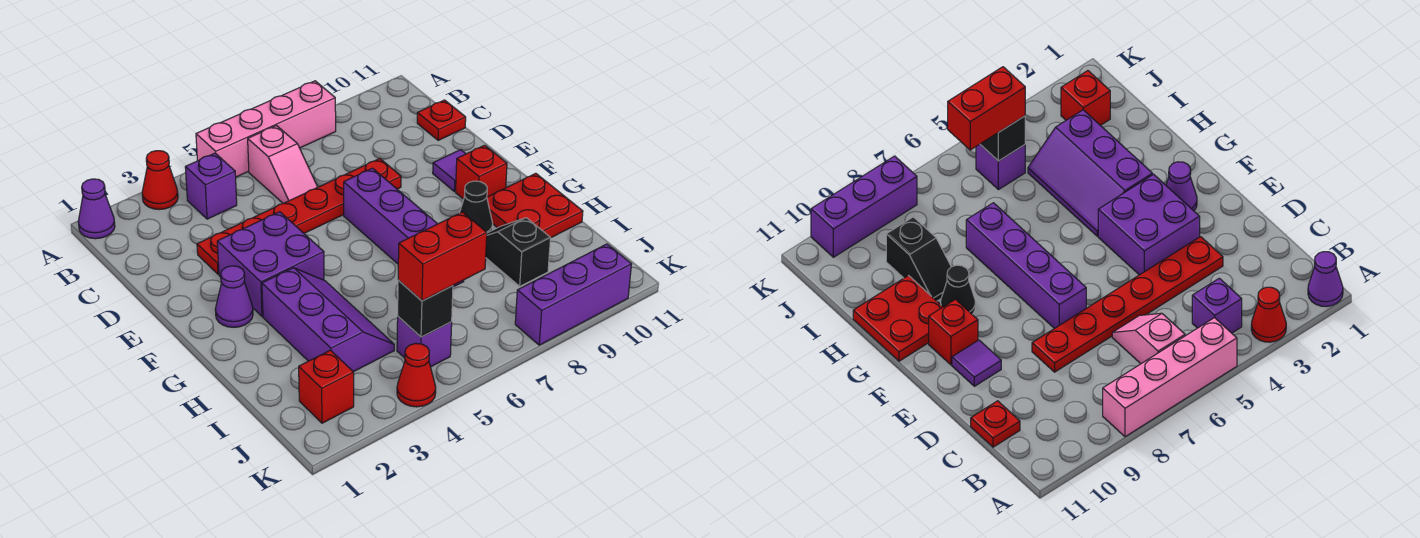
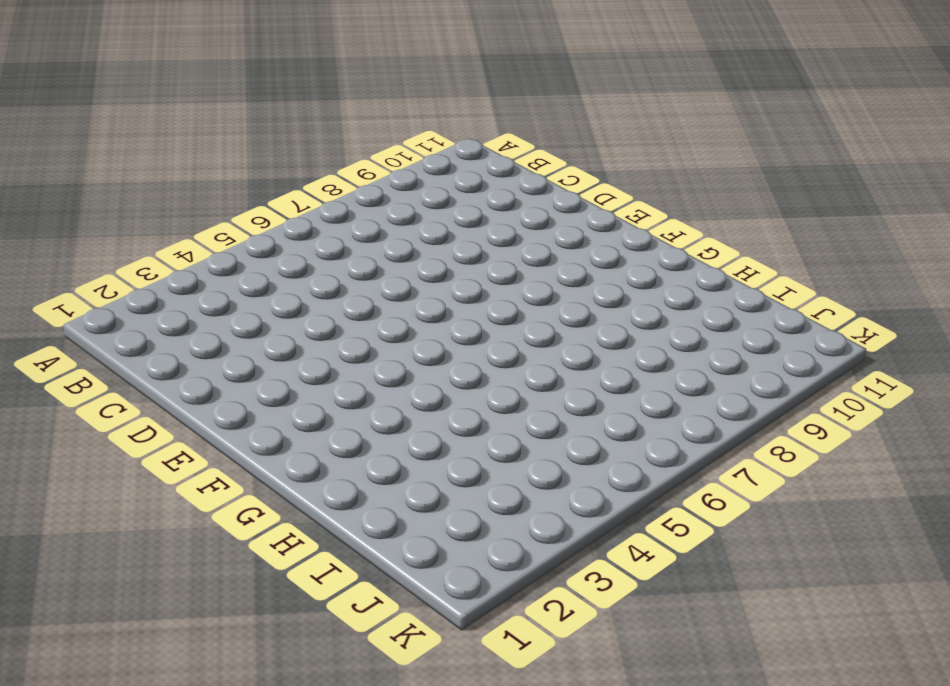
none -> purple cone A1 level 1
none -> red cone A3 level 1
none -> pink brick A5:A8 level 1

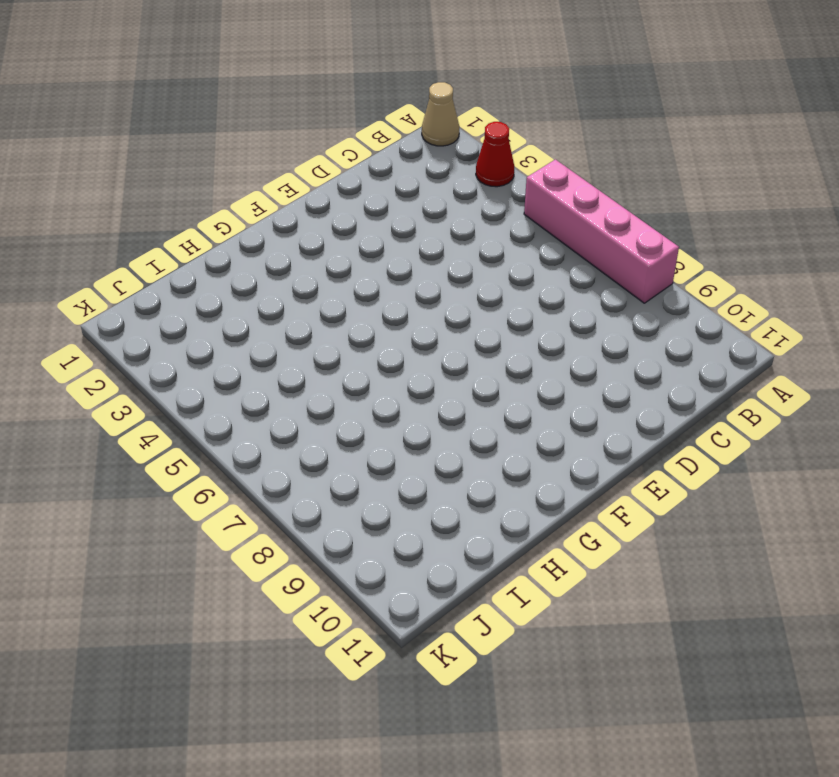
tan cone A1 level 1 -> purple cone A1 level 1
none -> purple brick B4 level 1
none -> pink slope B6:C6 level 1 top B
none -> red plate C11 level 1

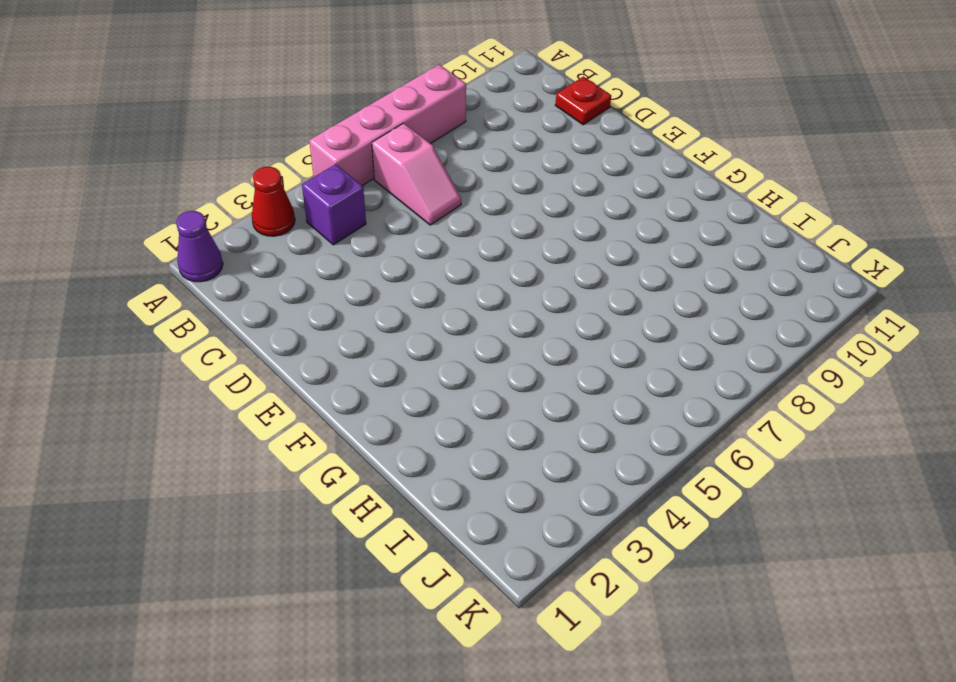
none -> red plate D3:D8 level 1
none -> purple brick E3:F4 level 1
none -> purple brick E7:H7 level 1

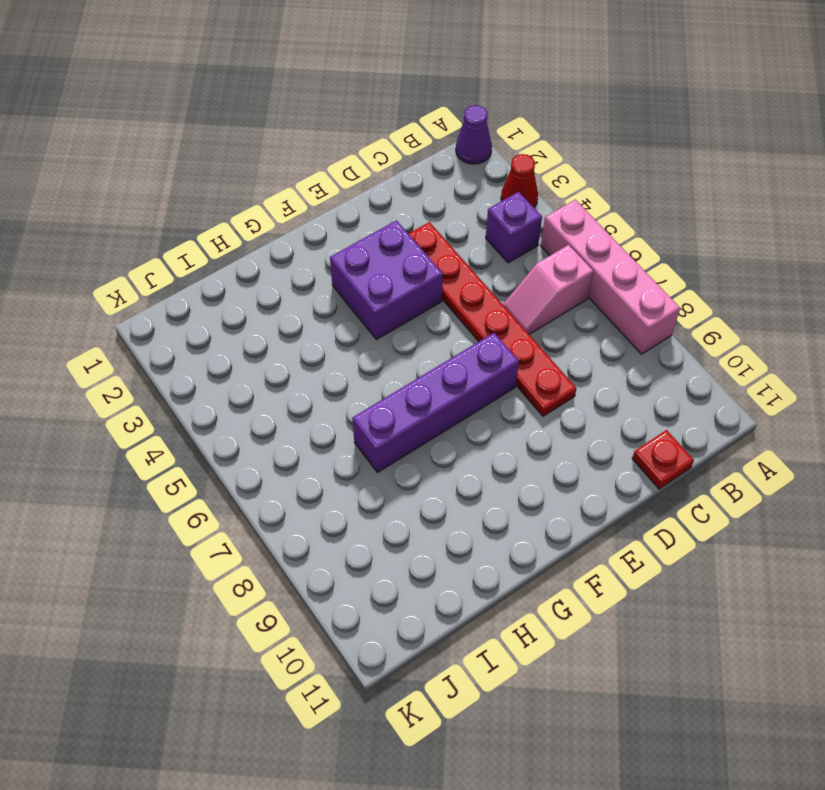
none -> purple tile E10 level 1
none -> purple cone F2 level 1
none -> red brick F10 level 1

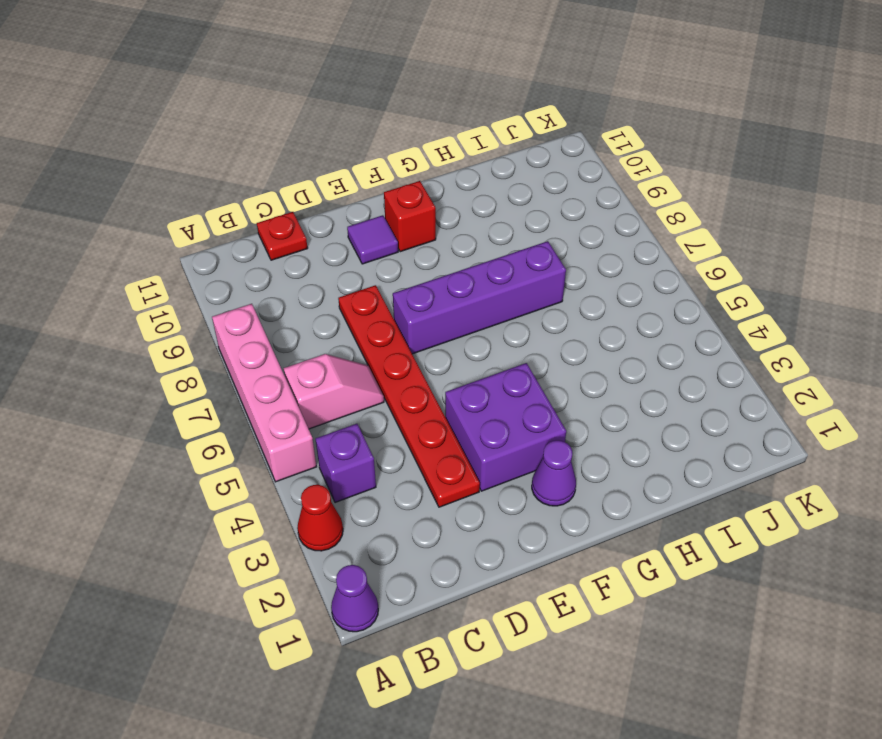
none -> purple slope G3:I4 level 1 top 3
none -> black cone G9 level 1
none -> red plate G10:H11 level 1

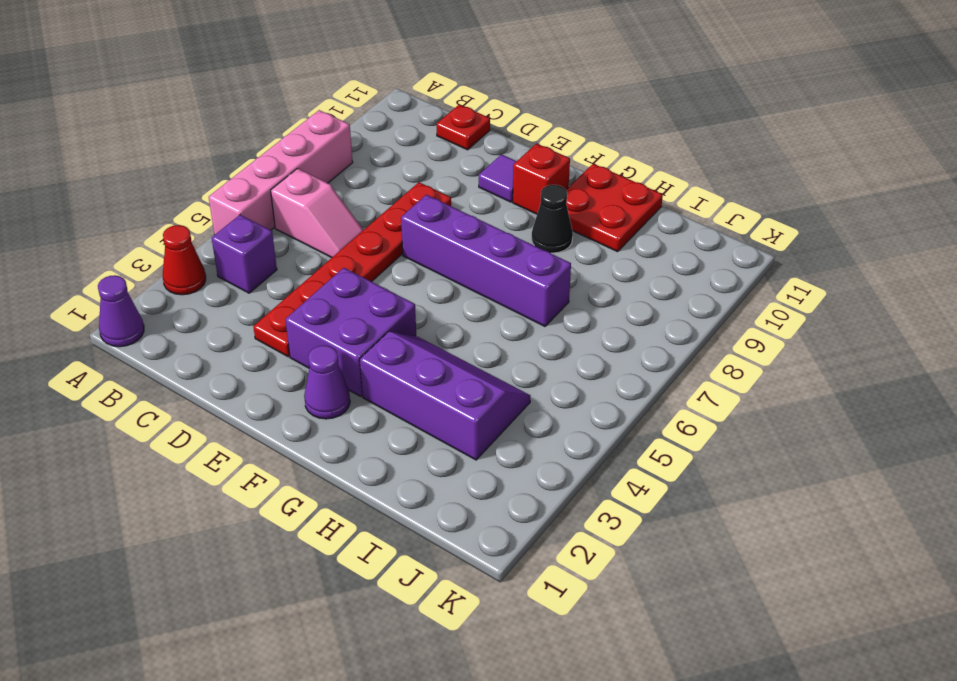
none -> black slope H9:I9 level 1 top I
none -> red brick J2 level 1
none -> purple brick J5 level 1

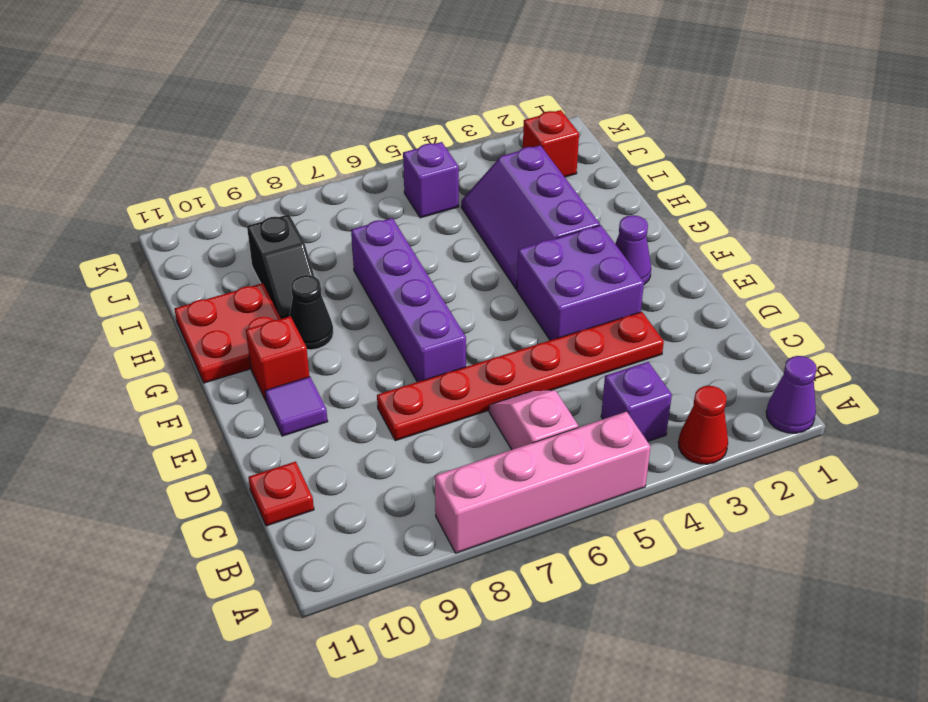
none -> red cone K4 level 1
none -> purple brick K8:K10 level 1
none -> black brick J5 level 2

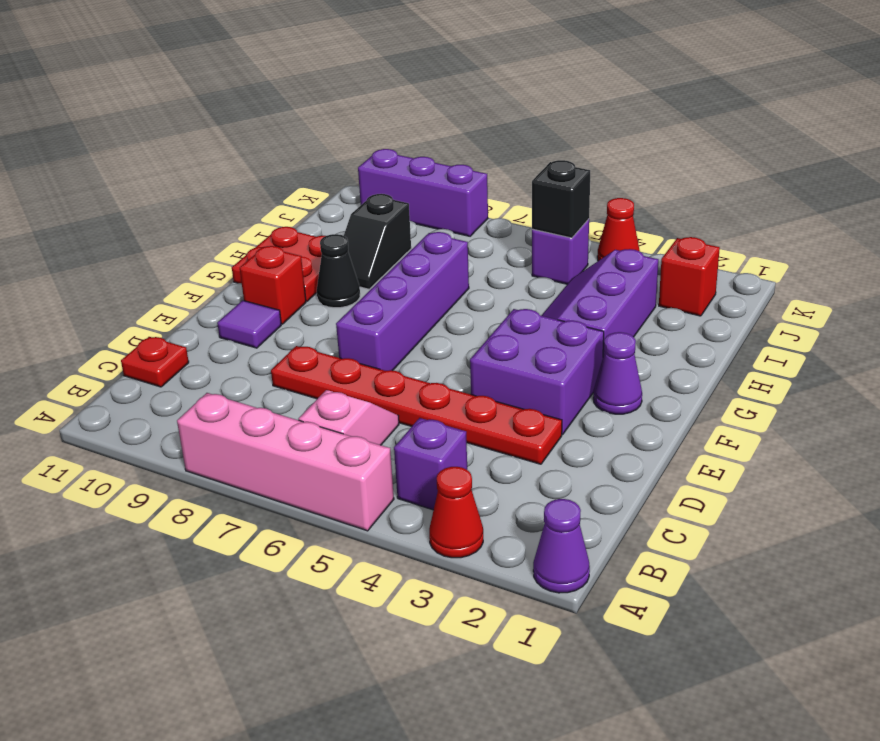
none -> red brick J5:J6 level 3

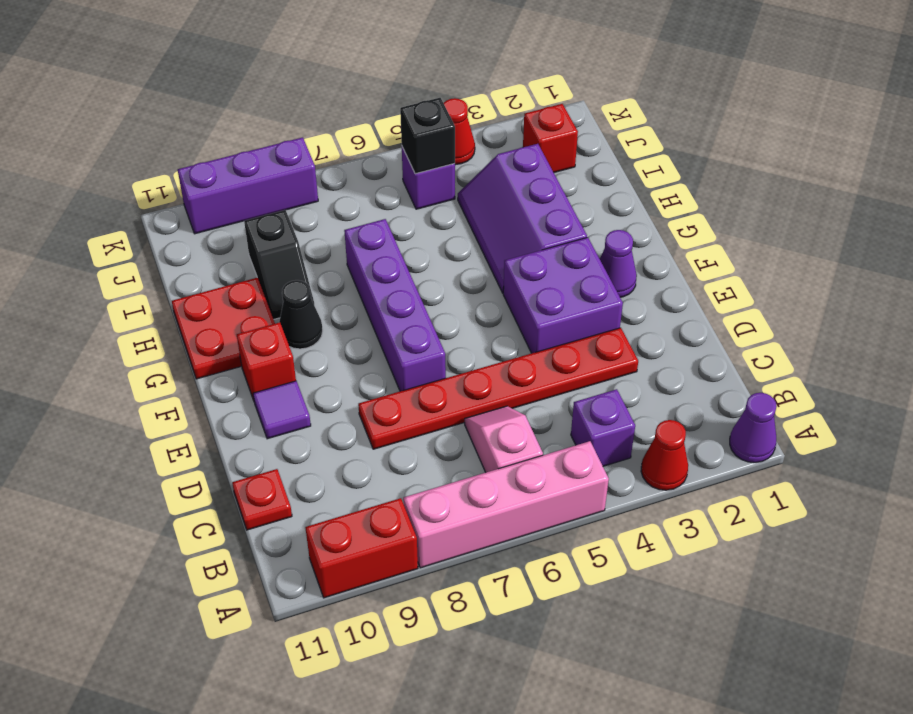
red brick A9:A10 level 1 -> red brick J5:J6 level 3

